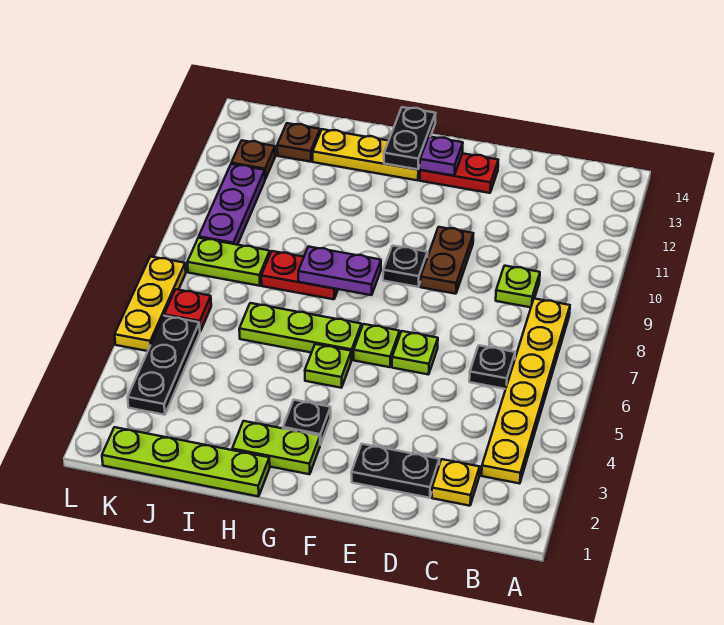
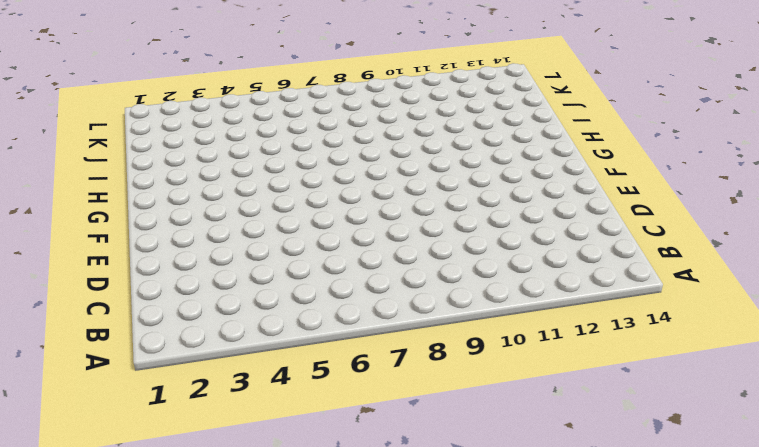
none -> yellow plate B3:B8 level 1
none -> yellow plate C2 level 1
none -> black plate C6 level 1

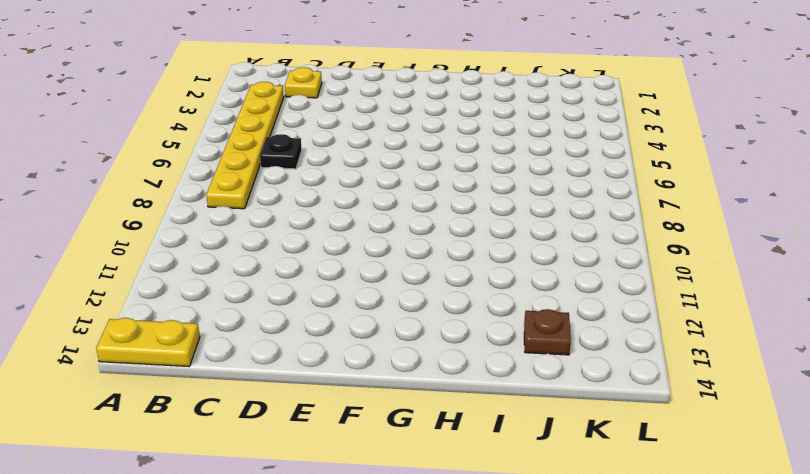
yellow plate A14:B14 level 1 -> none
none -> lime plate C9 level 1
none -> black plate D2:E2 level 1
none -> lime plate E6 level 1

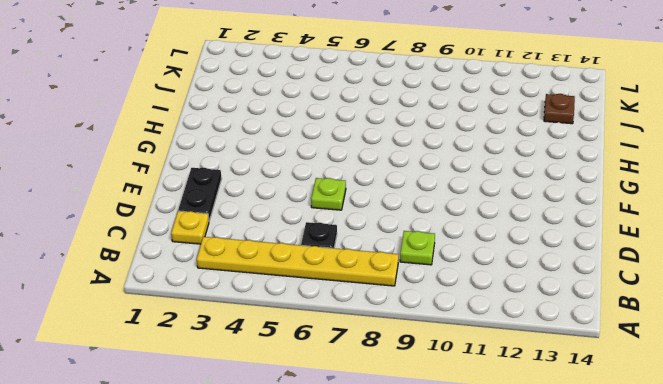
none -> brown plate E9:E10 level 1
none -> red plate E13:F13 level 1
none -> lime plate F6 level 1

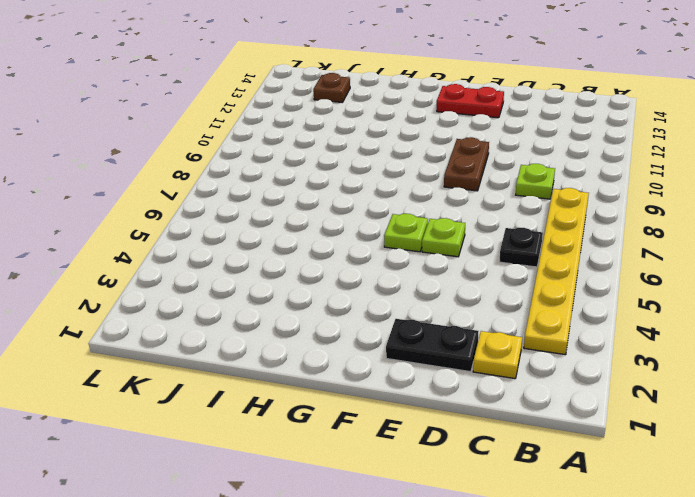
none -> black plate F9 level 1
none -> lime plate G2:H2 level 1
none -> black plate G3 level 1

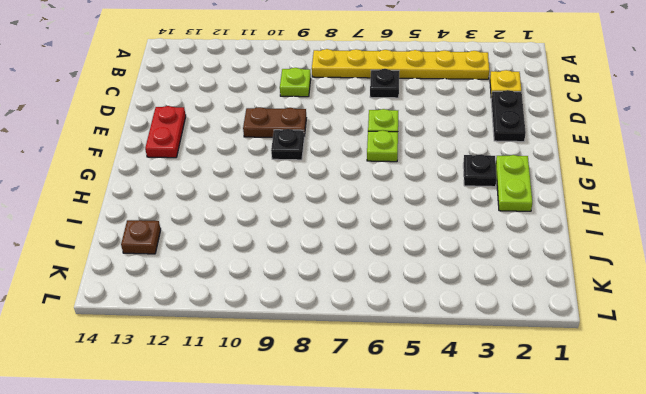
none -> lime plate G5 level 1
none -> lime plate G6:I6 level 1
none -> yellow plate G13:I13 level 1

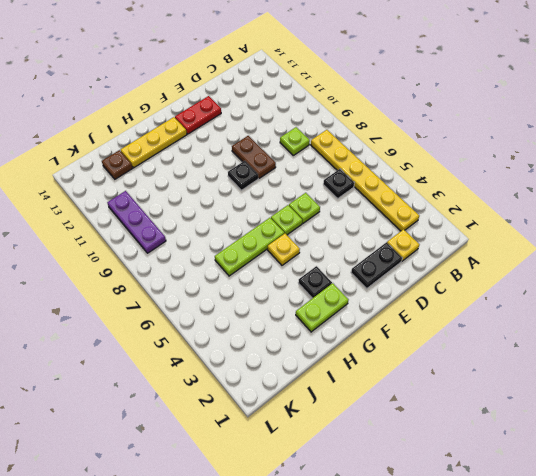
yellow plate G5 level 1 -> lime plate G5 level 1
none -> lime plate H1:K1 level 1
none -> red plate H8:I8 level 1
none -> lime plate J8:K8 level 1

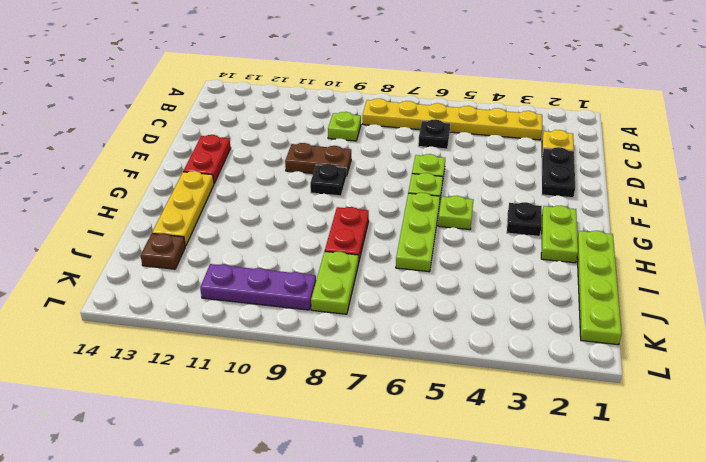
none -> black plate K3:K5 level 1
none -> red plate K6 level 1
none -> brown plate K12 level 1

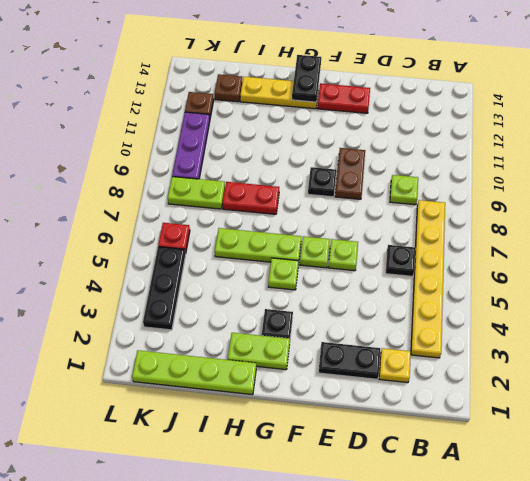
none -> yellow plate L5:L7 level 1
none -> purple plate F13 level 2
none -> purple plate G8:H8 level 2

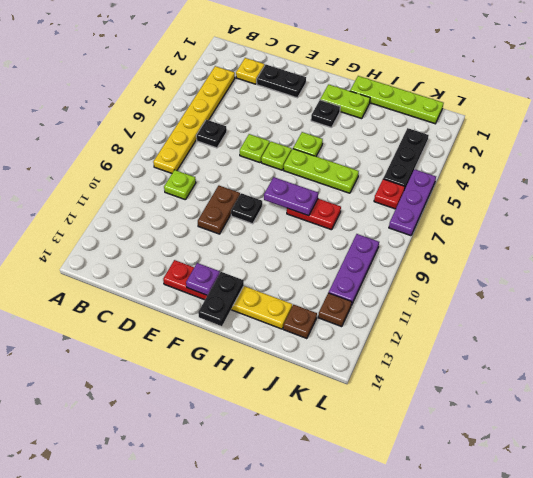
purple plate L5:L7 level 1 -> yellow plate L5:L7 level 1
none -> lime plate J8:K8 level 1

